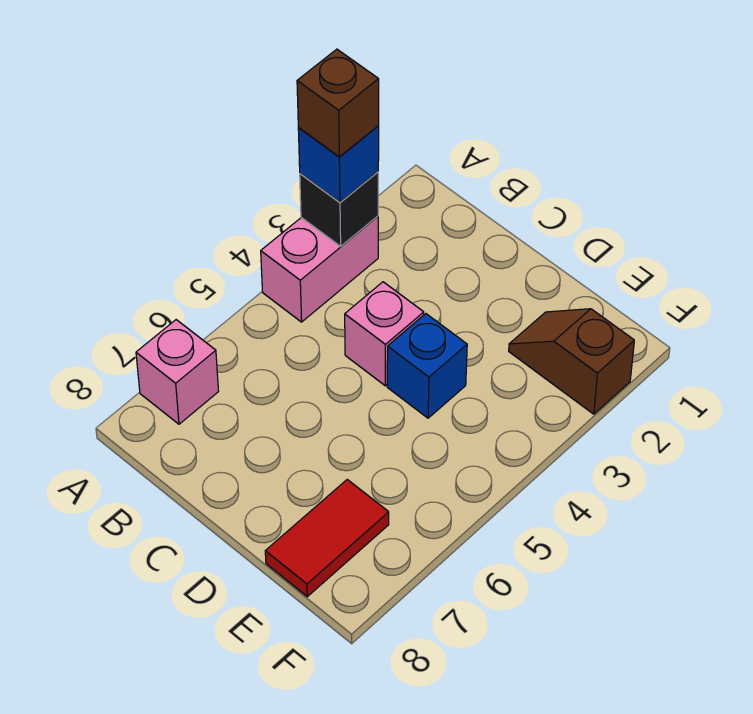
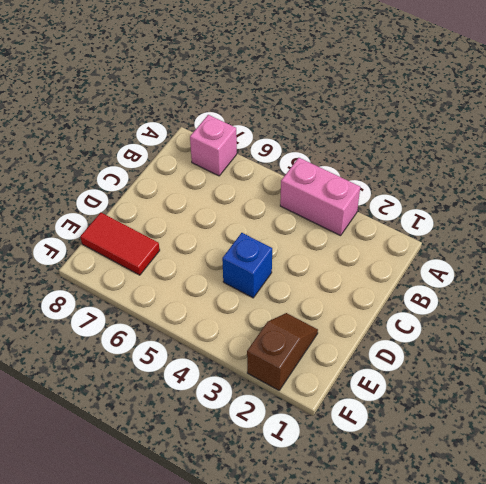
none -> pink brick C4 level 1
none -> black brick A3 level 2

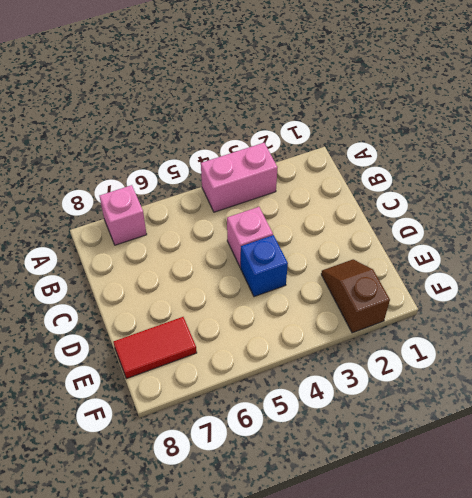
none -> black brick A3 level 2
none -> blue brick A3 level 3

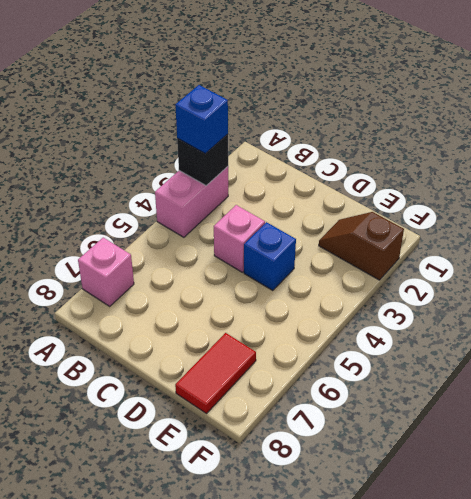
none -> brown brick A3 level 4

